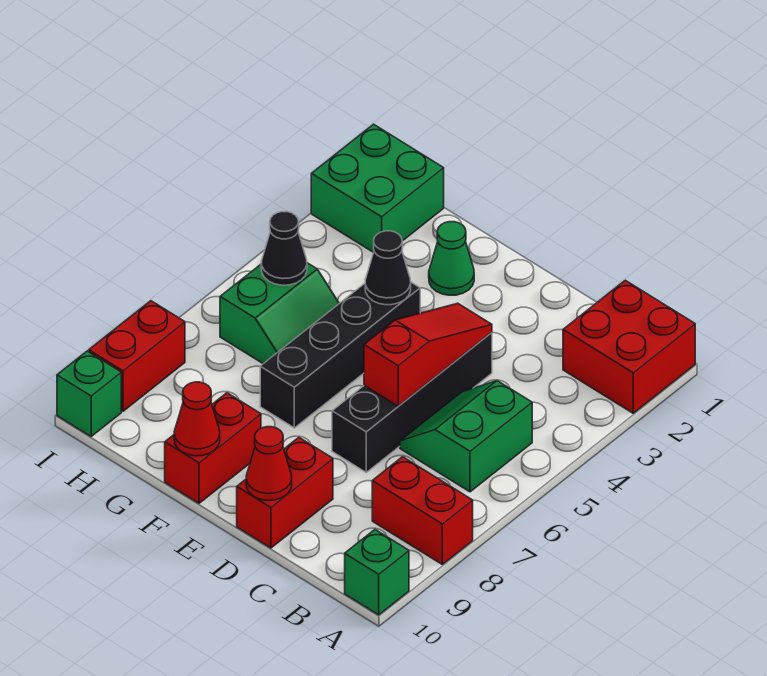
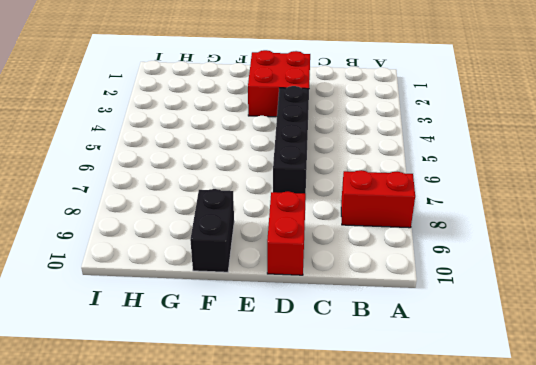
red brick D2:E3 level 1 -> red brick A1:B2 level 1
black brick F9:F10 level 1 -> red brick F9:F10 level 1
none -> green brick A10 level 1
none -> green slope B5:C6 level 1 top B
none -> green cone F2 level 1

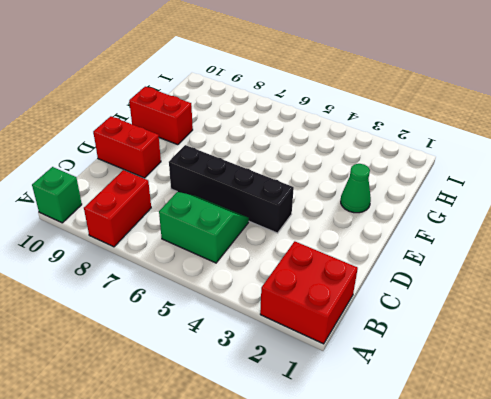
none -> black brick F4:F7 level 1
none -> green slope G5:H6 level 1 top H
none -> green brick H1:I2 level 1

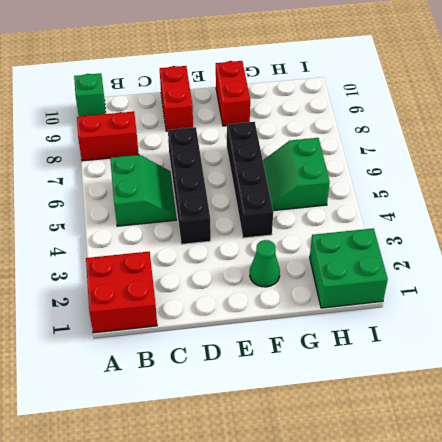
none -> red brick I8:I9 level 1
none -> green brick I10 level 1
none -> red slope D4:D6 level 2 top 6

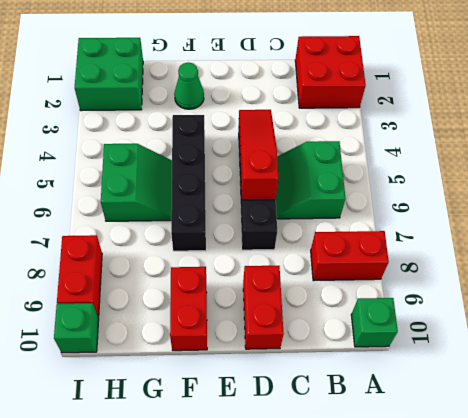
none -> red cone D10 level 2
none -> black cone F4 level 2
none -> red cone F10 level 2

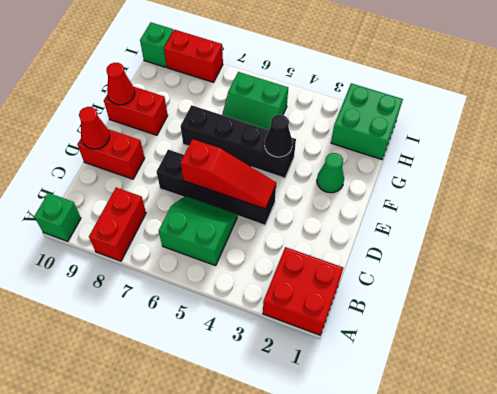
none -> black cone H5 level 2

